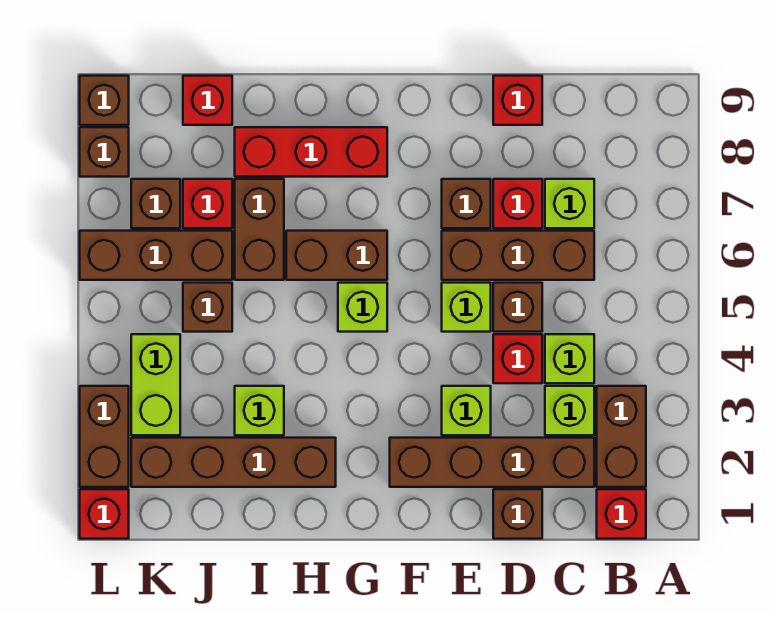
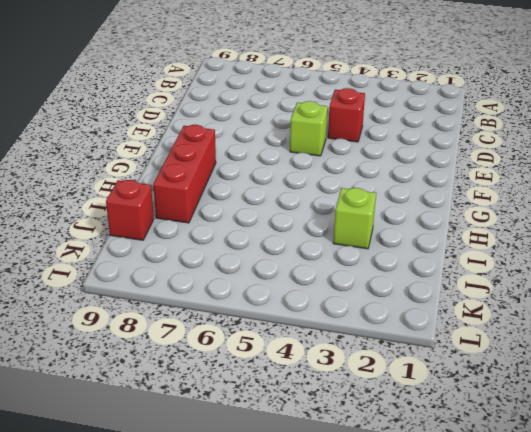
none -> red brick B1 level 1
none -> brown brick B2:B3 level 1
none -> brown brick C2:F2 level 1
none -> lime brick C3 level 1

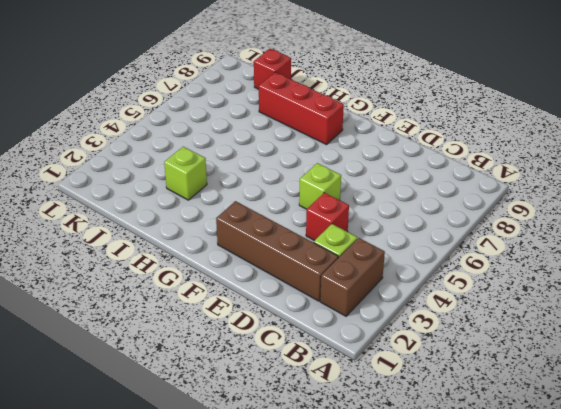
none -> red brick B1 level 1
none -> lime brick C4 level 1
none -> brown brick C6:E6 level 1
none -> lime brick C7 level 1

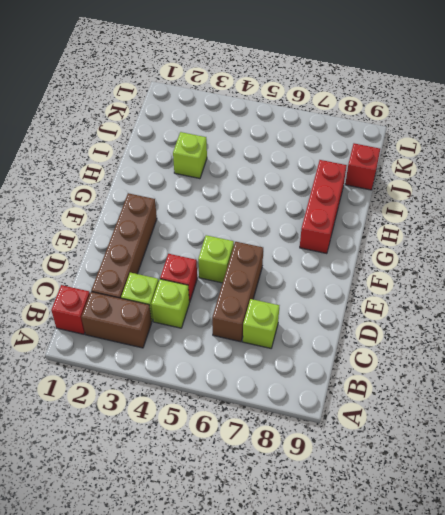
none -> brown brick D1 level 1
none -> brown brick D5 level 1
none -> red brick D7 level 1
none -> red brick D9 level 1

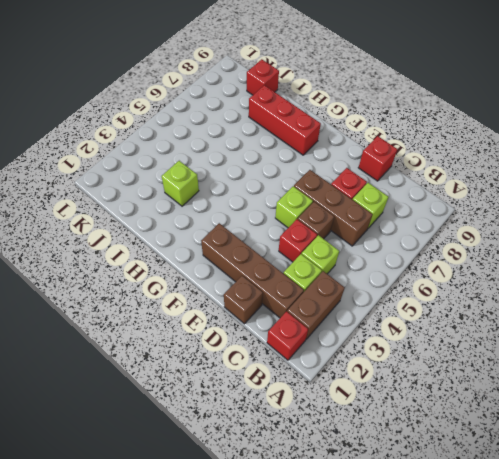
none -> lime brick E3 level 1
none -> brown brick E7 level 1
none -> lime brick G5 level 1
none -> brown brick G6:H6 level 1

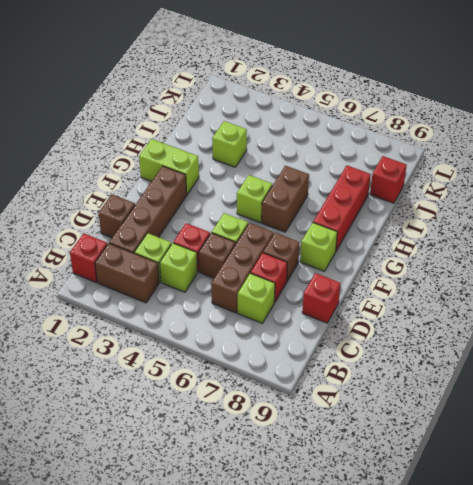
lime brick F8 level 1 -> lime brick E3 level 1
lime brick G1:G2 level 1 -> lime brick K3:K4 level 1
none -> brown brick H2:K2 level 1
none -> brown brick I6:I7 level 1
none -> brown brick J5 level 1
none -> brown brick J6:L6 level 1

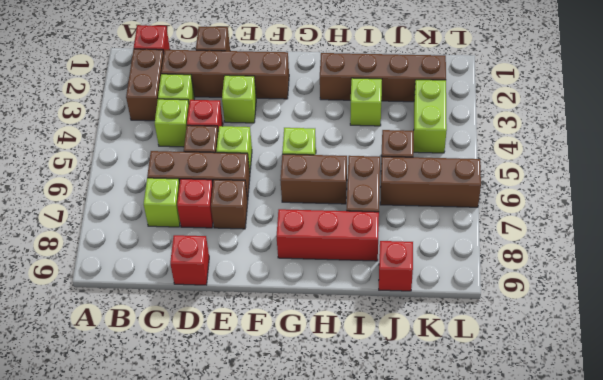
none -> red brick J7 level 1
none -> brown brick K7 level 1
none -> red brick L1 level 1
none -> brown brick L2:L3 level 1

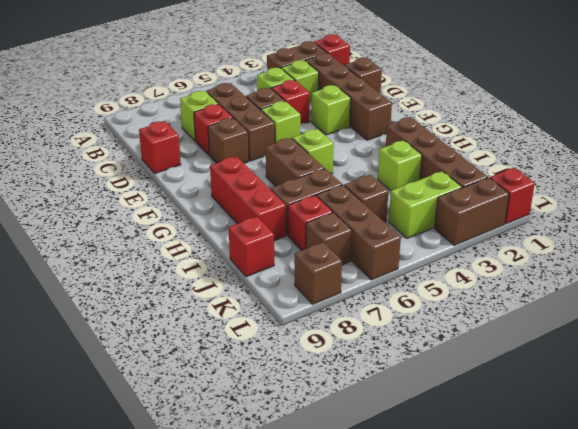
none -> brown brick L9 level 1

